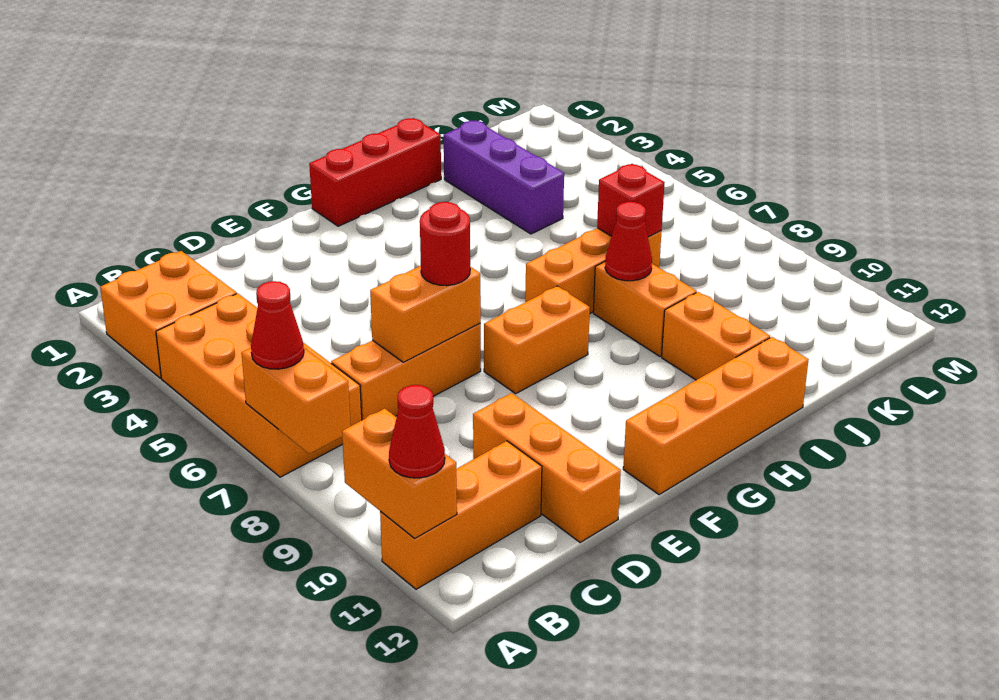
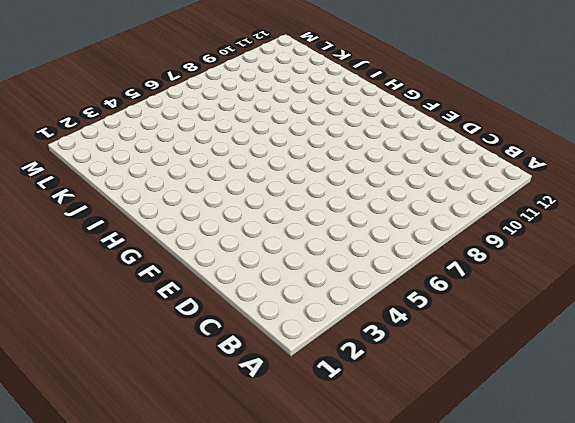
none -> orange brick A2:B3 level 1
none -> orange brick A4:B7 level 1
none -> orange brick A11:C11 level 1

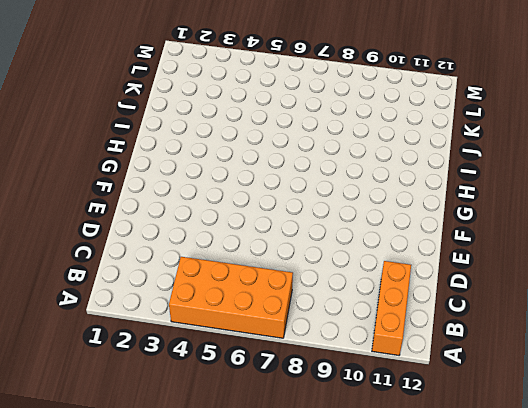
none -> orange brick A2:B3 level 1
none -> orange brick C7:E7 level 1
none -> orange brick D10:D12 level 1

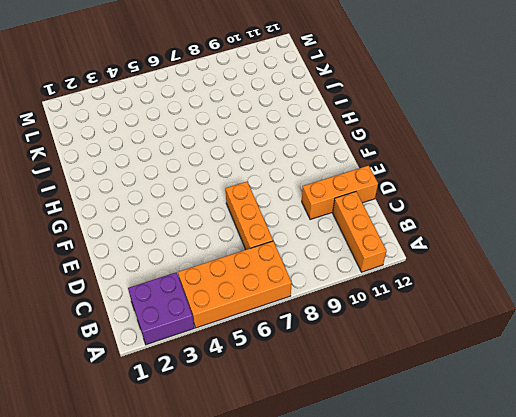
purple brick A2:B3 level 1 -> orange brick A2:B3 level 1
none -> orange brick F8:G8 level 1
none -> orange brick F12:I12 level 1
none -> red brick G1:I1 level 1

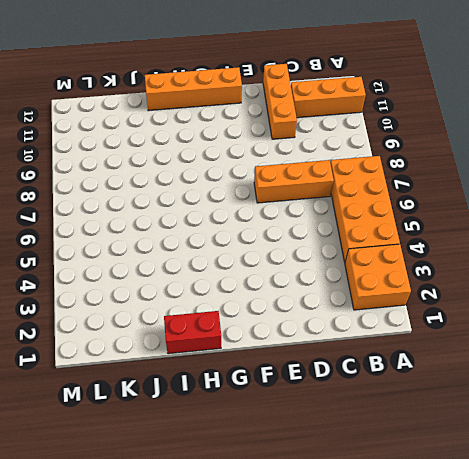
red brick H1:I1 level 1 -> red brick G1:I1 level 1
none -> orange brick F8:G8 level 1
none -> orange brick H7:J7 level 1
none -> orange brick I8:I9 level 1

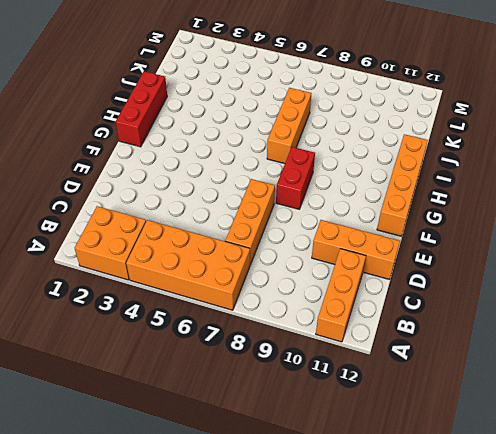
red brick F8:G8 level 1 -> orange brick F8:G8 level 1
none -> orange brick I8:I9 level 1
none -> orange brick I10:I11 level 1
none -> purple brick J2:J4 level 1

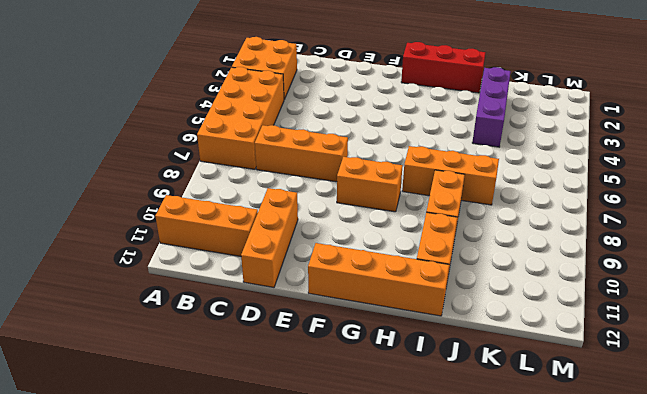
none -> orange brick A7:A8 level 2
none -> orange brick A10:A11 level 2
none -> orange brick D7:E7 level 2

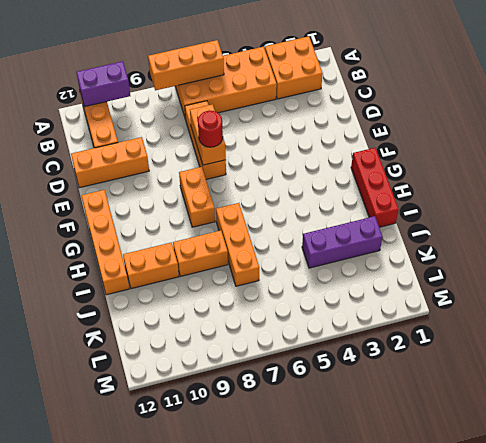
orange brick A6:A8 level 2 -> orange brick A7:A8 level 2
purple brick A10:A11 level 2 -> orange brick A10:A11 level 2
none -> red cone I8 level 2
none -> red brick J7 level 2
none -> red cone A7 level 3

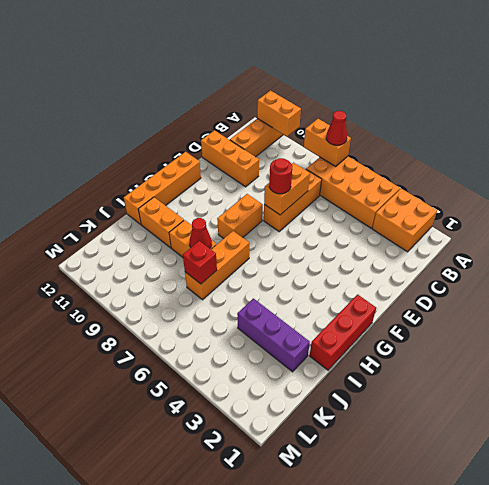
none -> red cone A11 level 3

